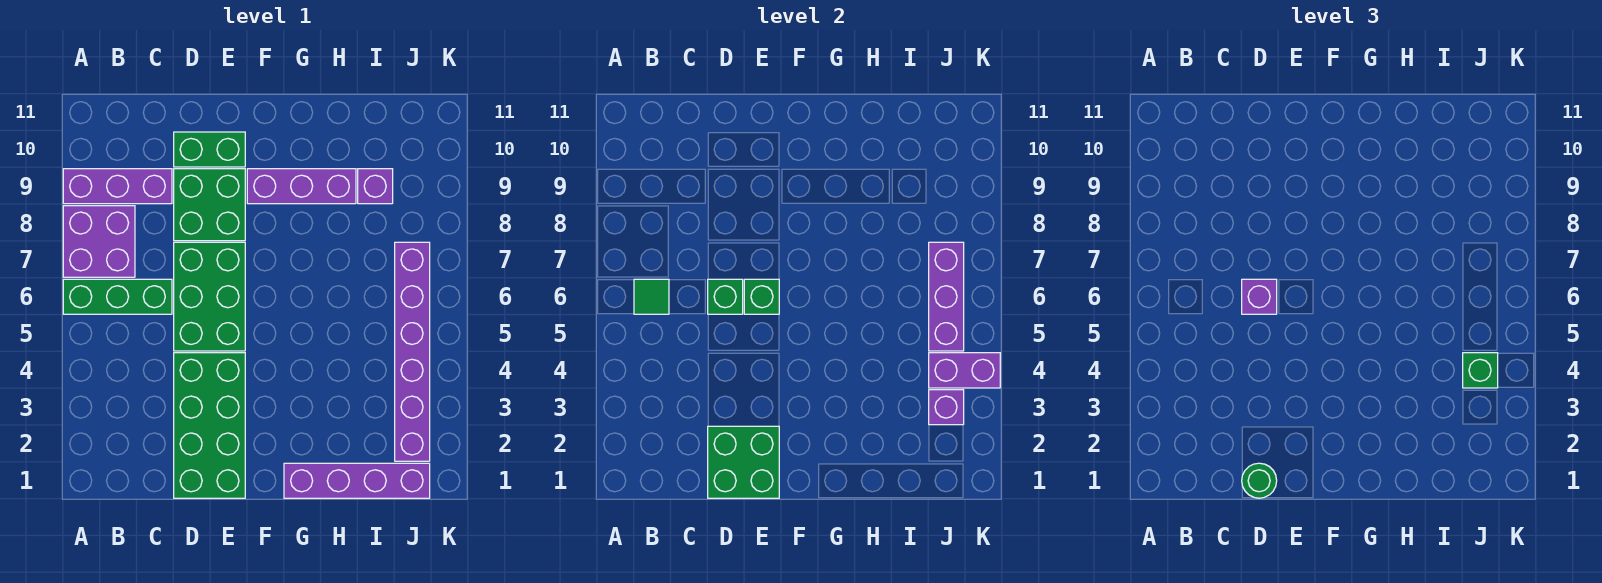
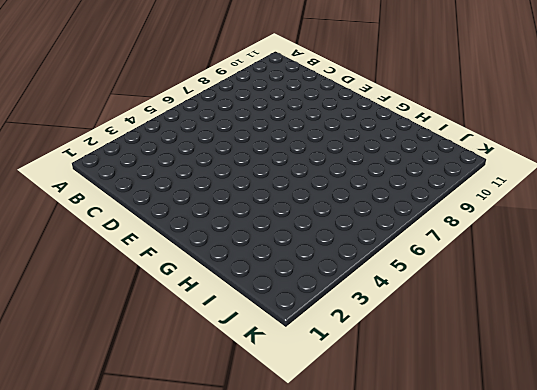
none -> green brick A6:C6 level 1
none -> purple brick A7:B8 level 1
none -> purple brick A9:C9 level 1

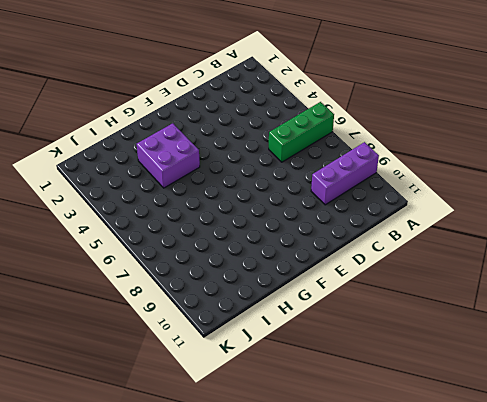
purple brick G3:H4 level 1 -> purple brick A7:B8 level 1
none -> green brick D1:E4 level 1
none -> green brick D5:E7 level 1
none -> green brick D8:E9 level 1

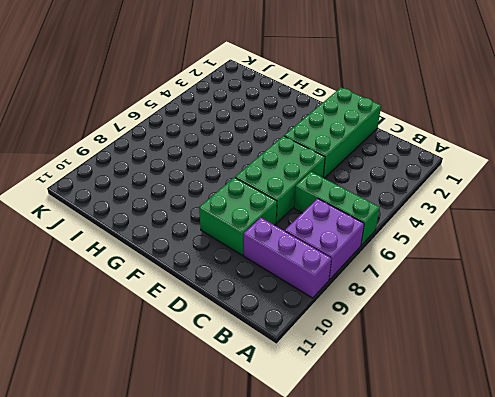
none -> green brick D10:E10 level 1
none -> purple brick F9:H9 level 1
none -> purple brick G1:J1 level 1

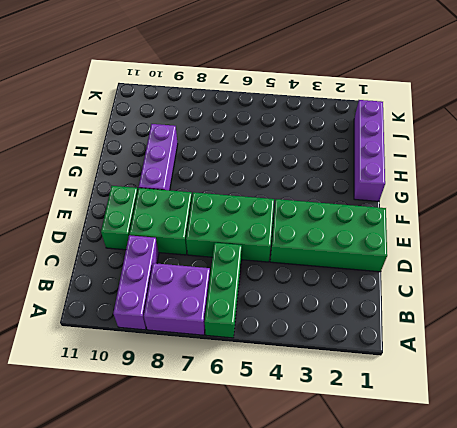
none -> purple brick I9 level 1
none -> purple brick J2:J7 level 1
none -> green tile B6 level 2

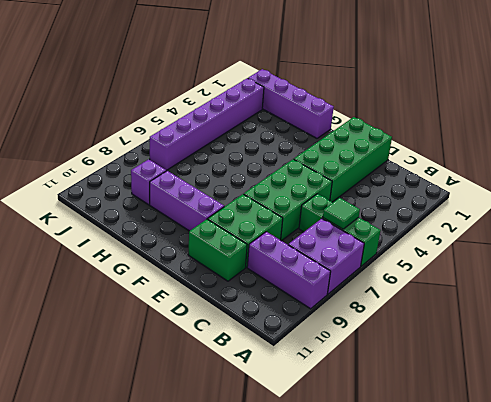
none -> green brick D1:E2 level 2
none -> green brick D6 level 2
none -> green brick E6 level 2

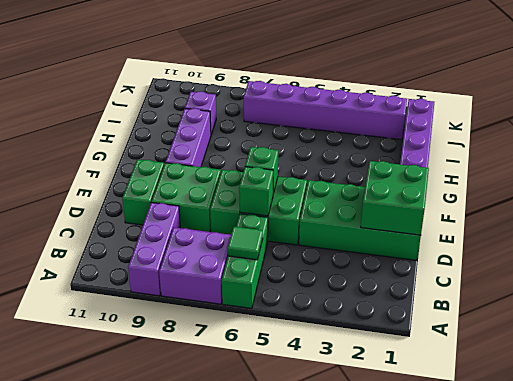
none -> purple brick J3 level 2
none -> purple brick J4:K4 level 2
none -> purple brick J5:J7 level 2

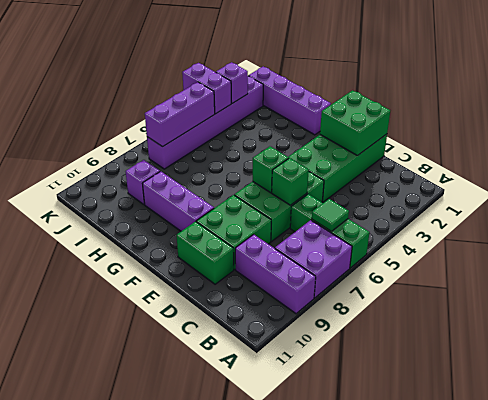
none -> green round brick D1 level 3
none -> purple brick D6 level 3
none -> green brick J4 level 3

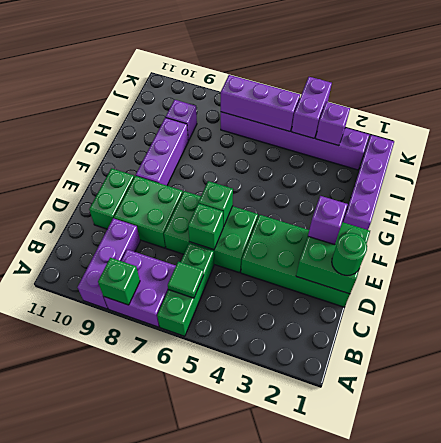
green brick A8 level 2 -> green brick J4 level 3
purple brick E2 level 3 -> purple brick D6 level 3

